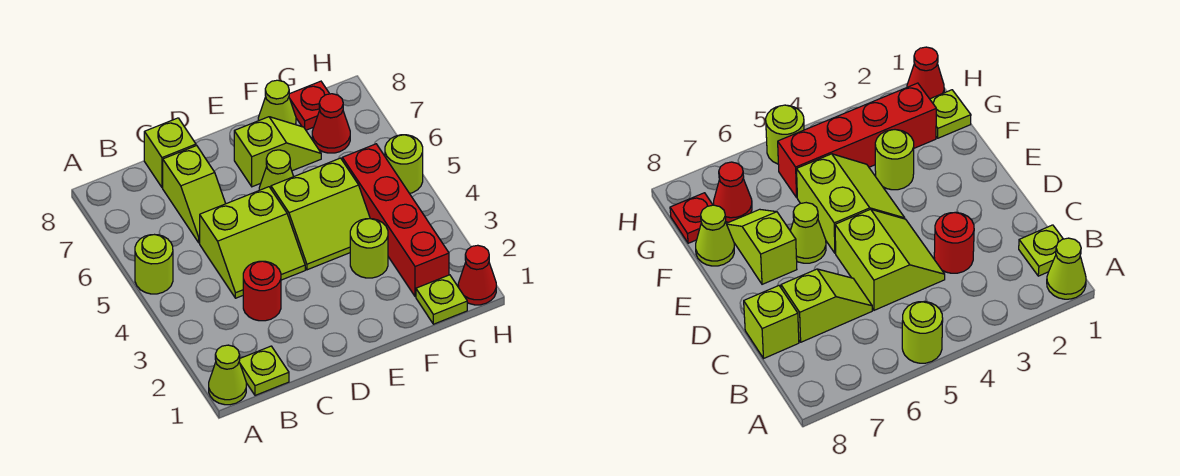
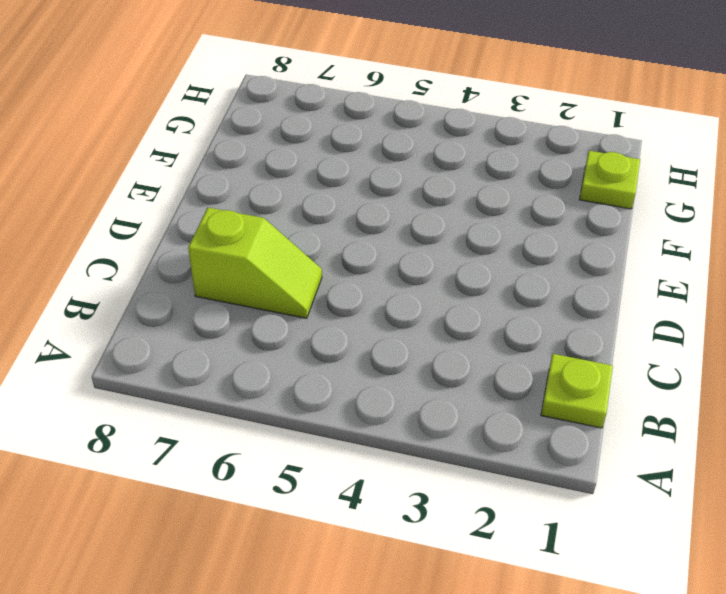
none -> lime cone A1 level 1
none -> lime round brick A5 level 1
none -> red round brick C3 level 1

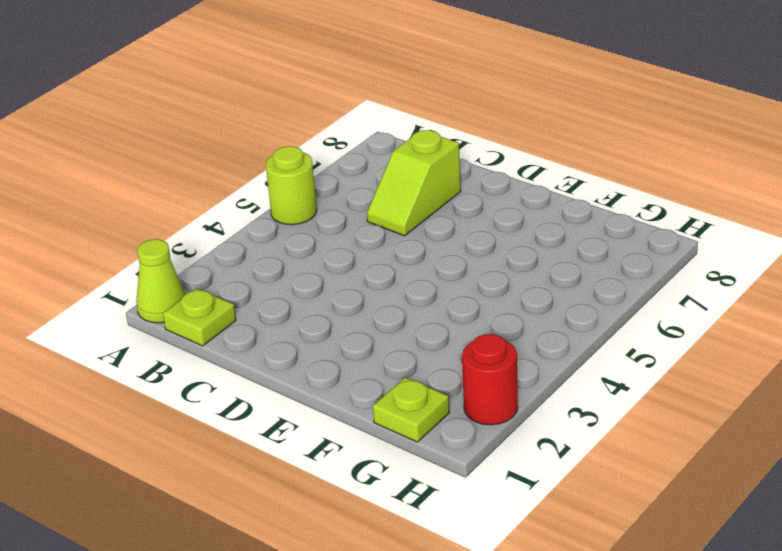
red round brick H2 level 1 -> red round brick C3 level 1
none -> lime slope C4:D5 level 1 top 5
none -> lime brick C8 level 1
none -> lime slope E4:F5 level 1 top 5

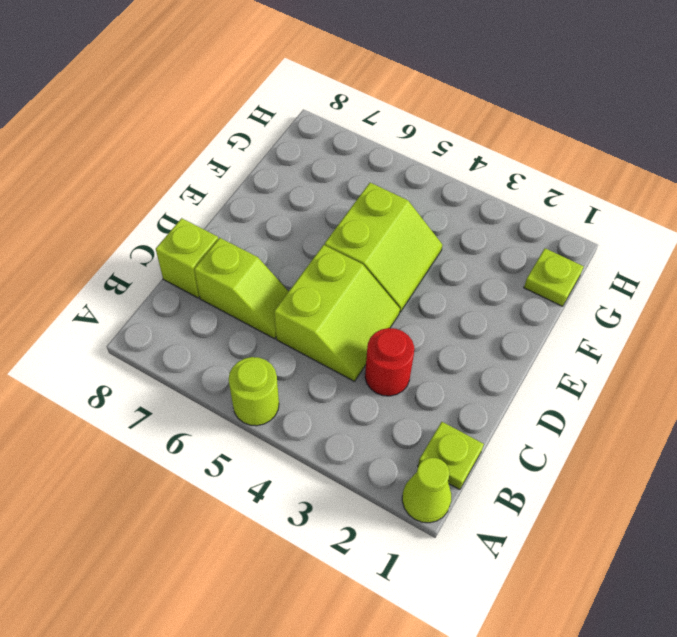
none -> lime cone E6 level 1
none -> lime slope E7:F7 level 1 top E
none -> lime round brick F3 level 1

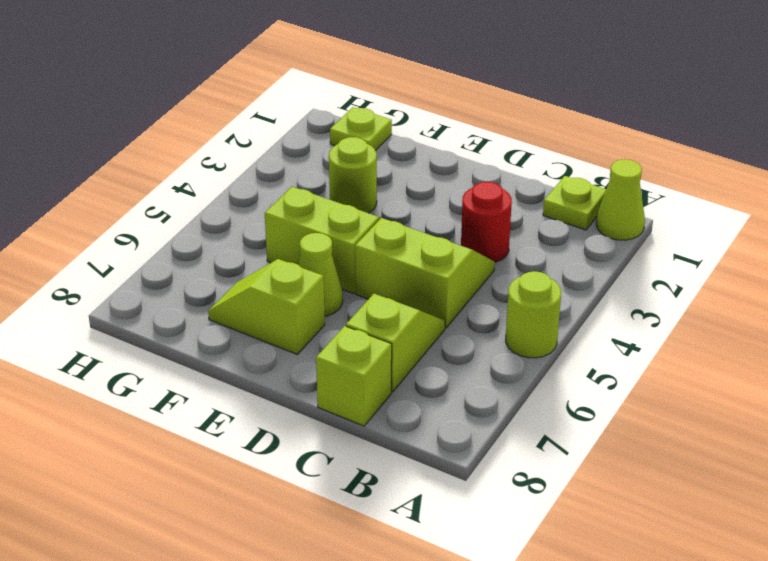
none -> lime cone F8 level 1
none -> red brick G2:G5 level 1
none -> red cone G7 level 1

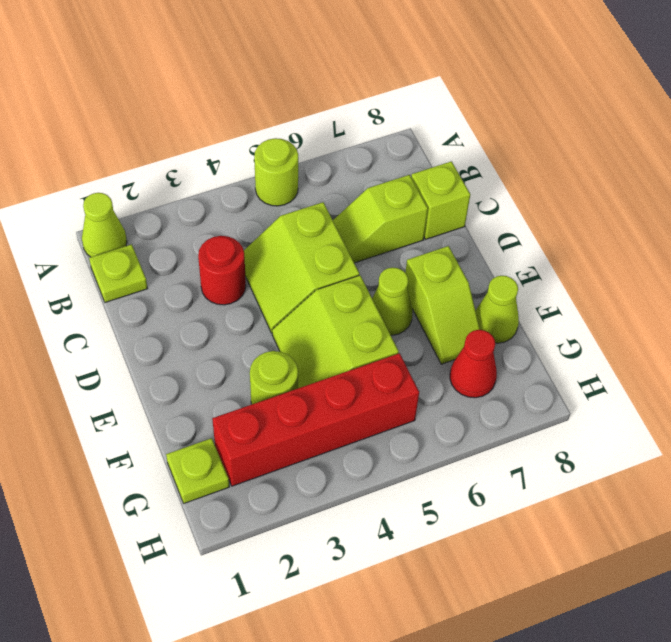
none -> red plate G8 level 1
none -> red cone H1 level 1
none -> lime round brick H5 level 1

